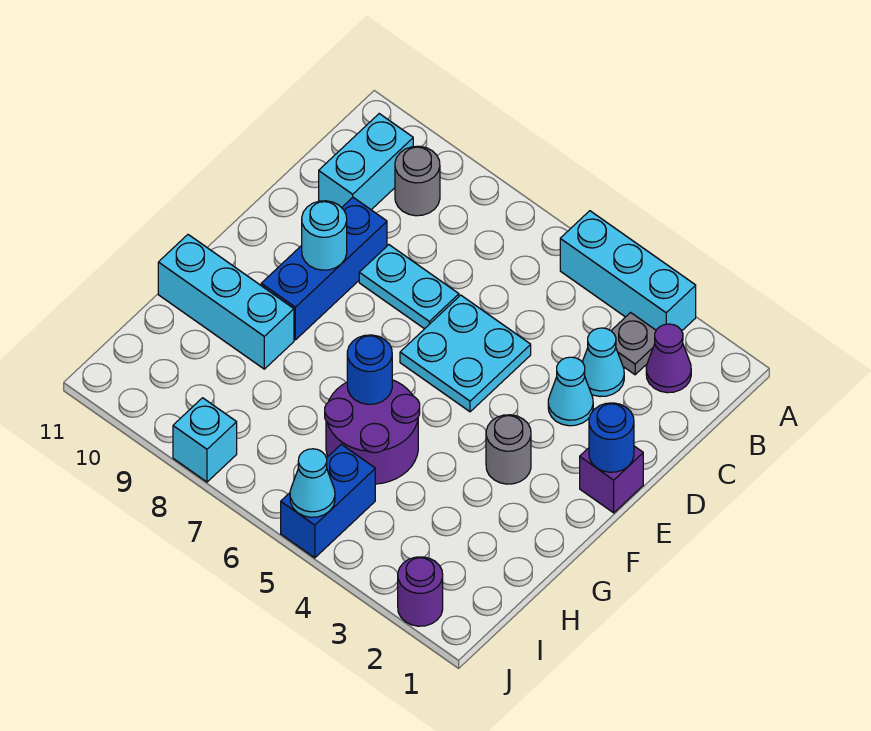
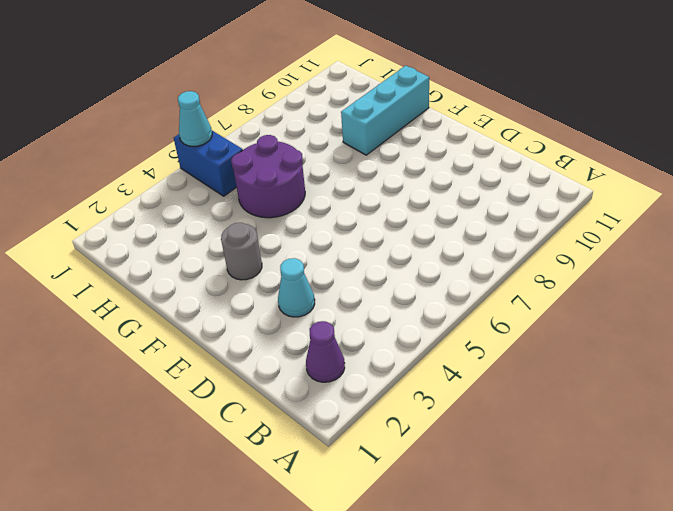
none -> cyan brick A3:A5 level 1
none -> grey plate B3 level 1
none -> grey round brick B9 level 1

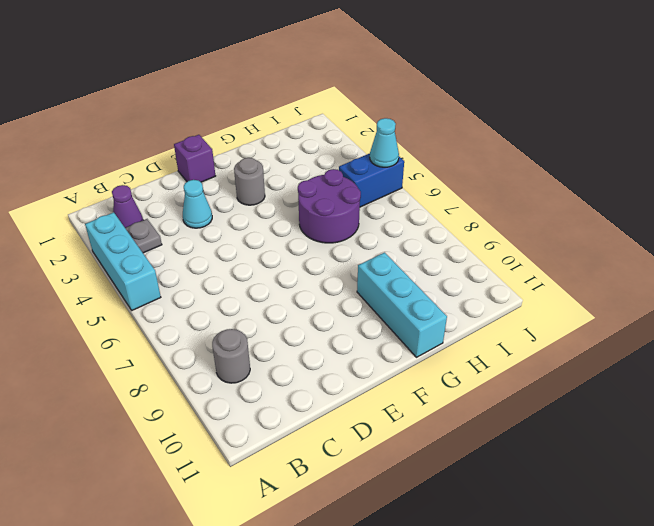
none -> cyan brick B10:C10 level 1
none -> cyan cone C3 level 1
none -> cyan plate D5:E6 level 1

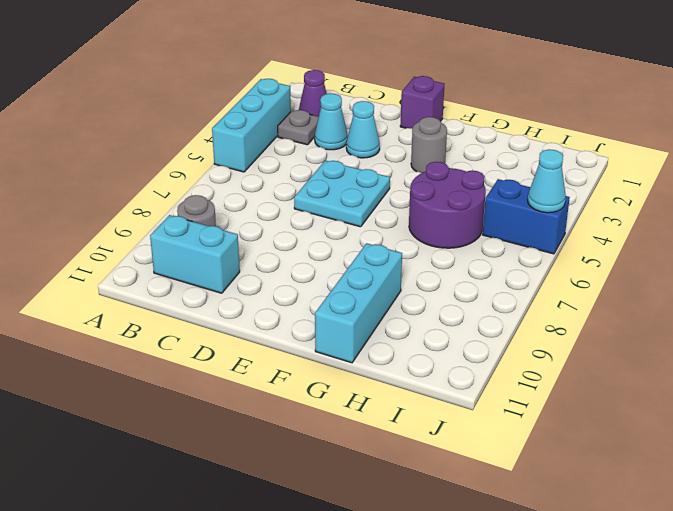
none -> cyan plate D7:D8 level 1
none -> blue brick D9:F9 level 1
none -> purple round brick J2 level 1

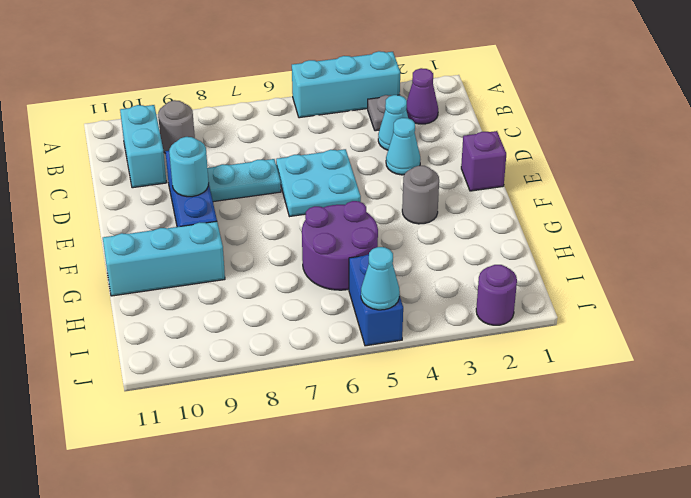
none -> cyan brick J8 level 1
none -> blue round brick E1 level 2
none -> blue round brick G6 level 2

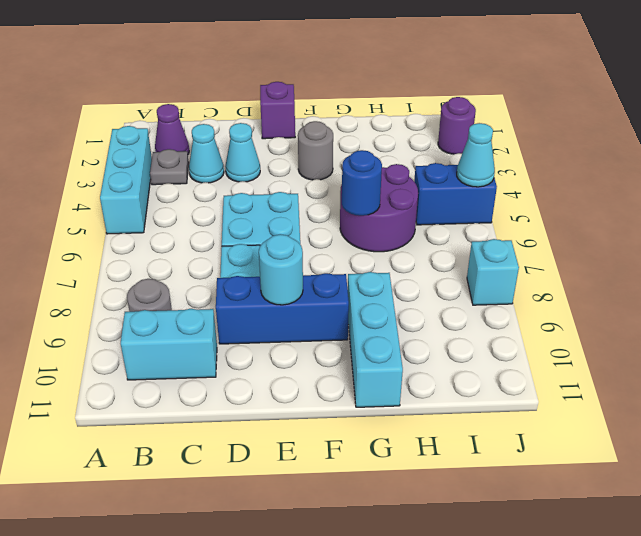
none -> blue round brick E1 level 2

